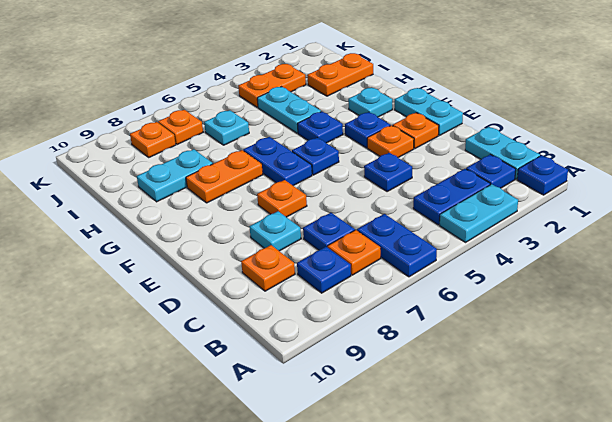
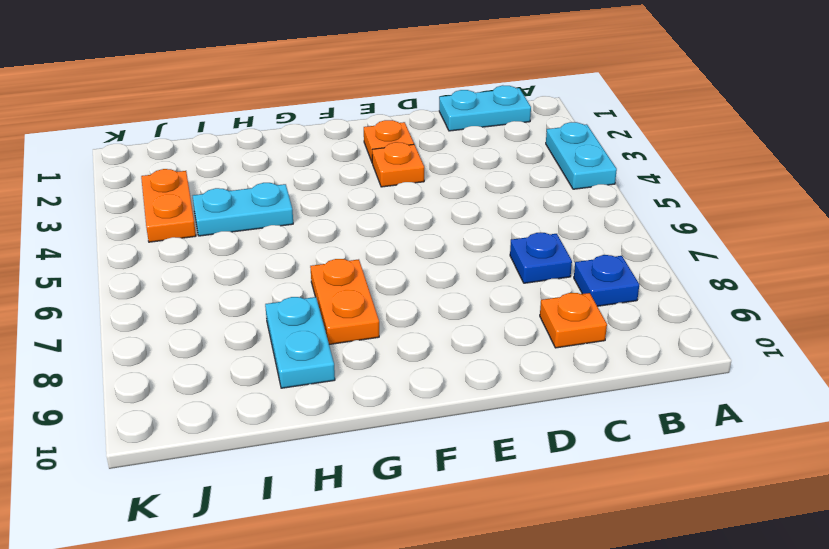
none -> blue plate A1 level 1
none -> blue plate A6:B6 level 1
none -> blue plate B2 level 1

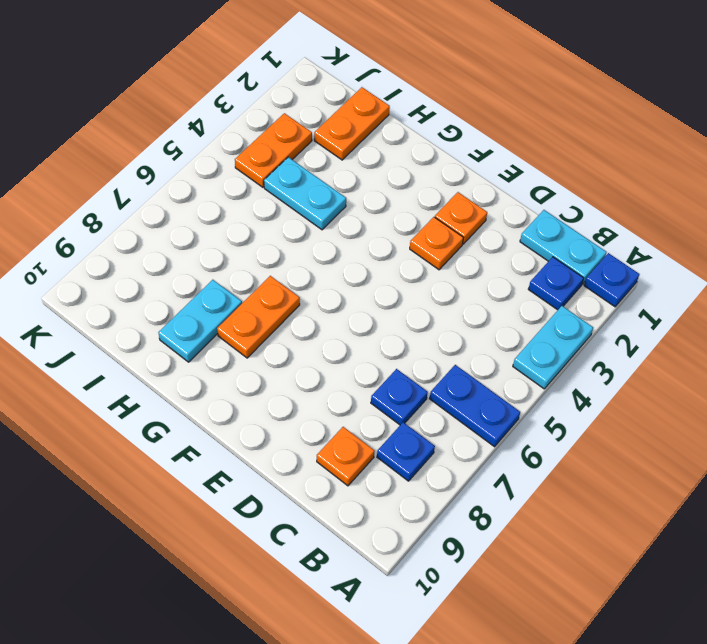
none -> blue plate B3:B4 level 1
none -> orange plate B7 level 1
none -> blue plate D4 level 1

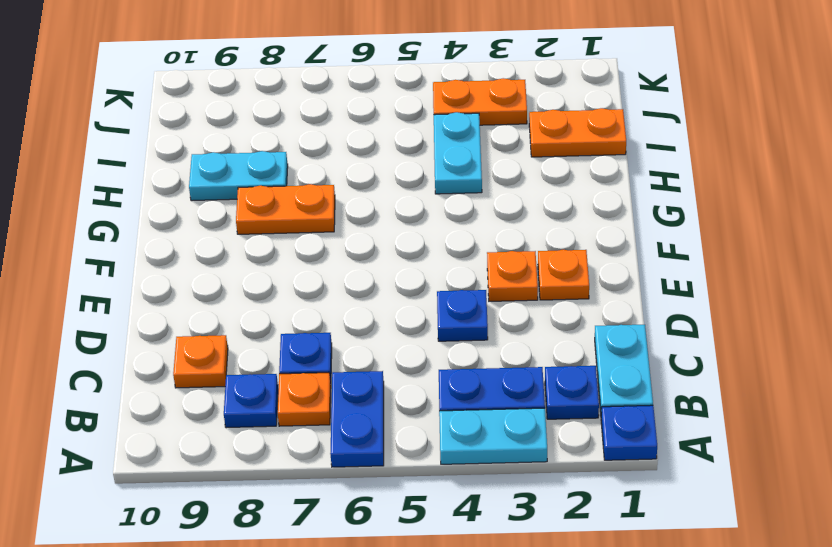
none -> cyan plate D8 level 1
none -> cyan plate E1:F1 level 1
none -> orange plate E7 level 1

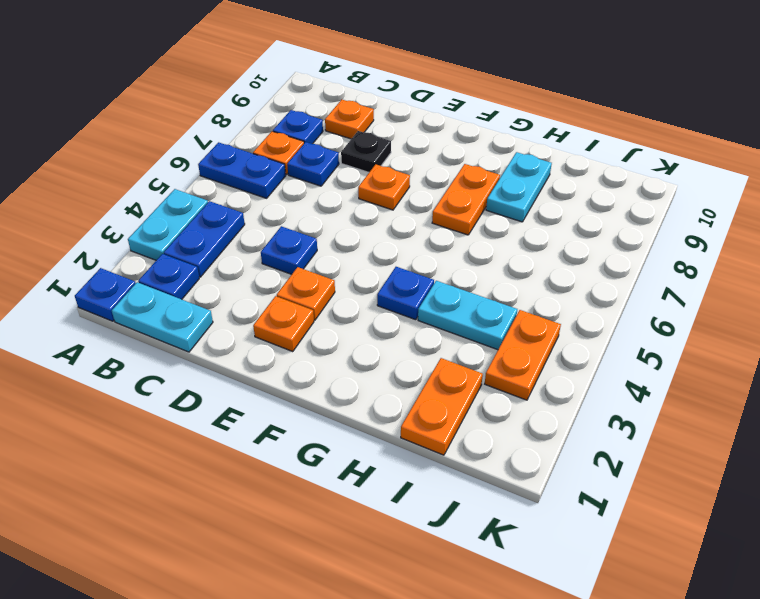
black plate D8 level 1 -> cyan plate D8 level 1
none -> cyan plate E1:F1 level 1
none -> blue plate F3 level 1
none -> blue plate F5 level 1

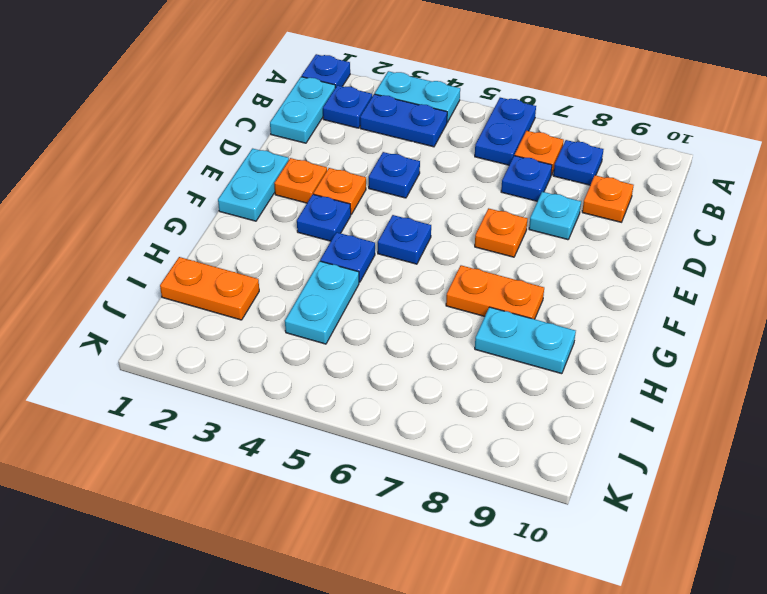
none -> blue plate F6:G6 level 1
none -> cyan plate G2 level 1
none -> cyan plate I6 level 1

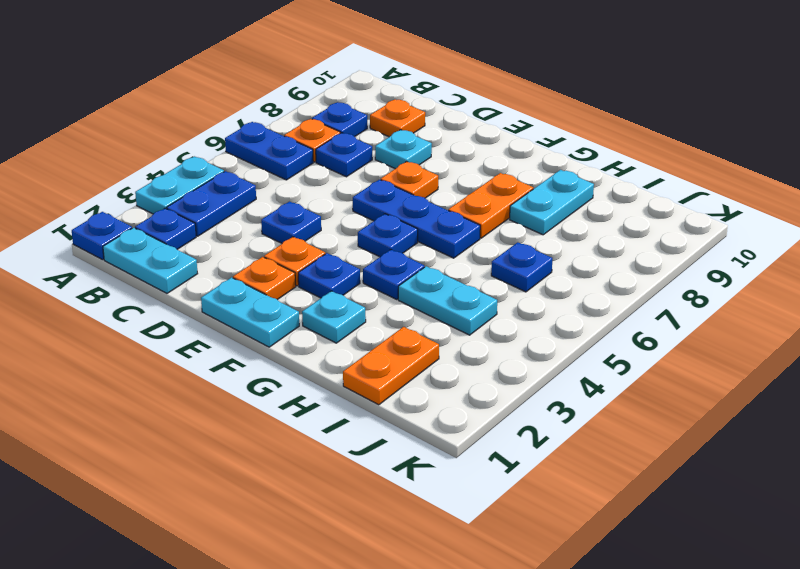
blue plate E6:G6 level 1 -> blue plate F6:G6 level 1
blue plate I6 level 1 -> cyan plate I6 level 1
none -> orange plate J3:J4 level 1
none -> orange plate J7 level 1
none -> orange plate J8 level 1

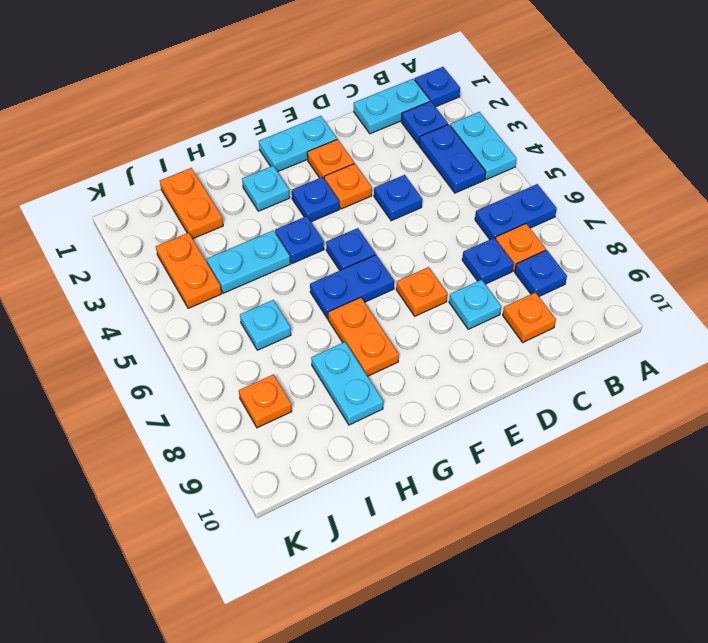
none -> orange plate J7 level 1

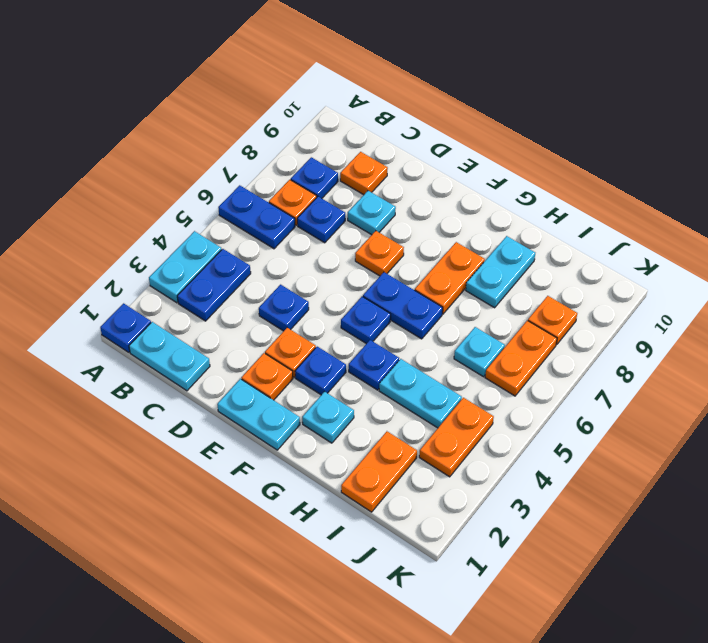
orange plate J6:J7 level 1 -> orange plate J7 level 1
none -> blue plate B2 level 1

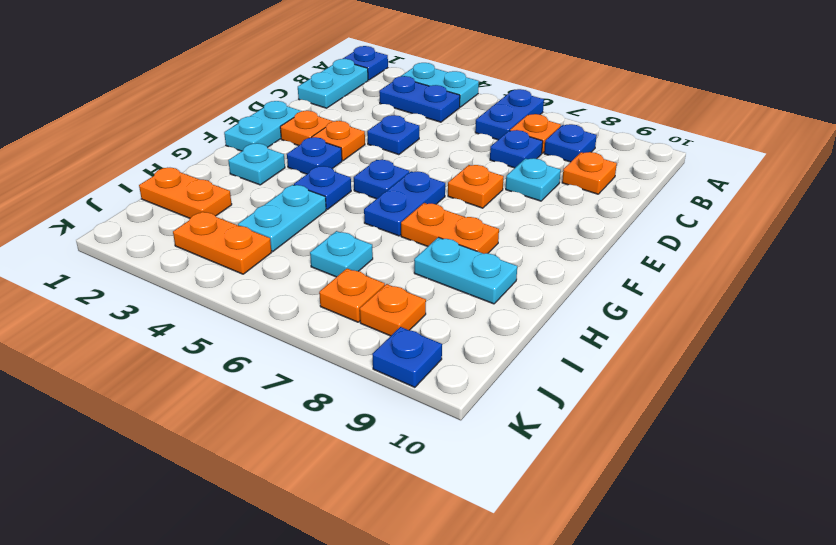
blue plate K9 level 1 -> blue plate B2 level 1

